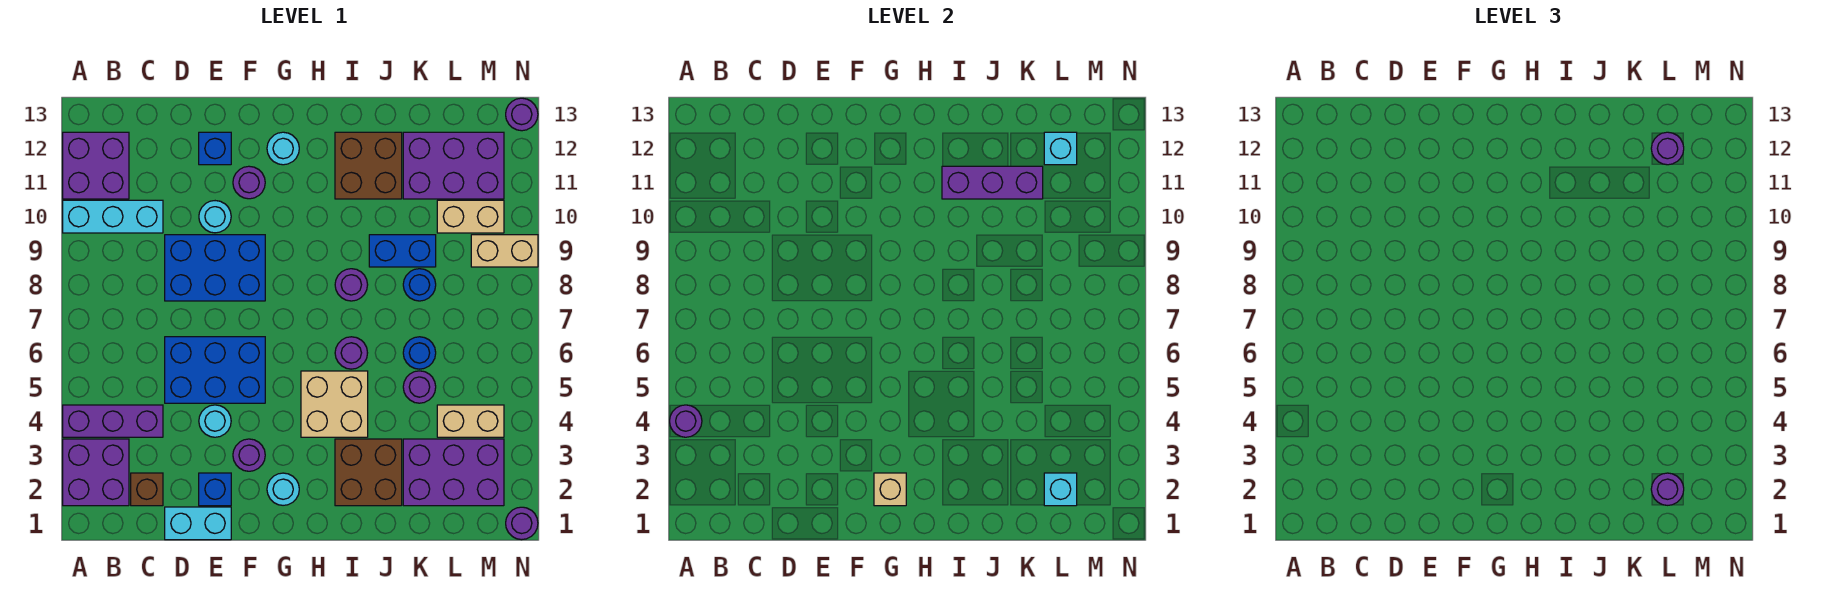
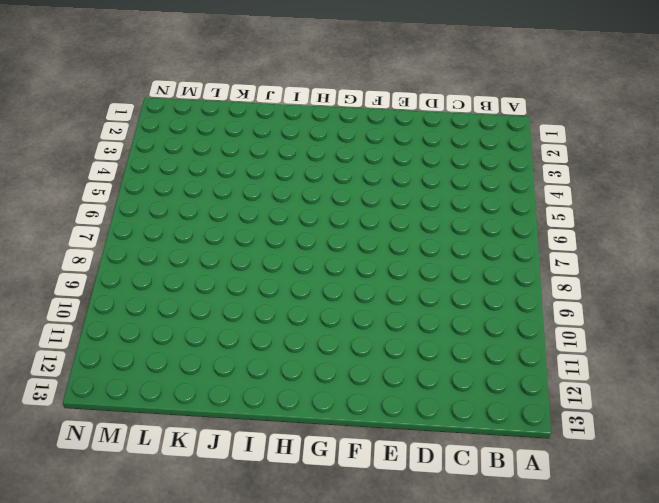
none -> purple brick A2:B3 level 1
none -> purple brick A4:C4 level 1
none -> cyan brick A10:C10 level 1
none -> purple brick A11:B12 level 1

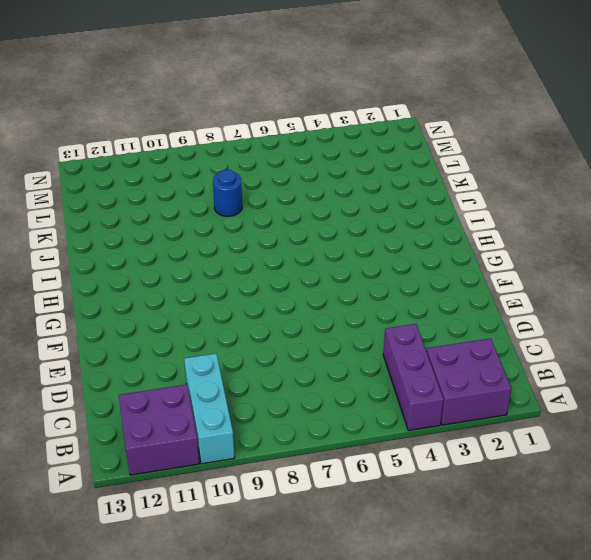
none -> brown brick C2 level 1
none -> cyan brick D1:E1 level 1
none -> blue brick D5:F6 level 1
none -> blue brick D8:F9 level 1

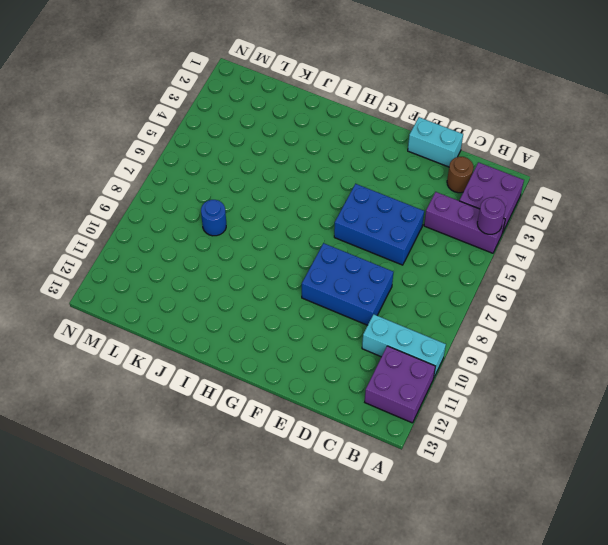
brown round brick C2 level 1 -> brown brick C2 level 1
none -> blue brick E2 level 1
none -> cyan round brick E4 level 1
none -> cyan round brick E10 level 1
none -> blue brick E12 level 1

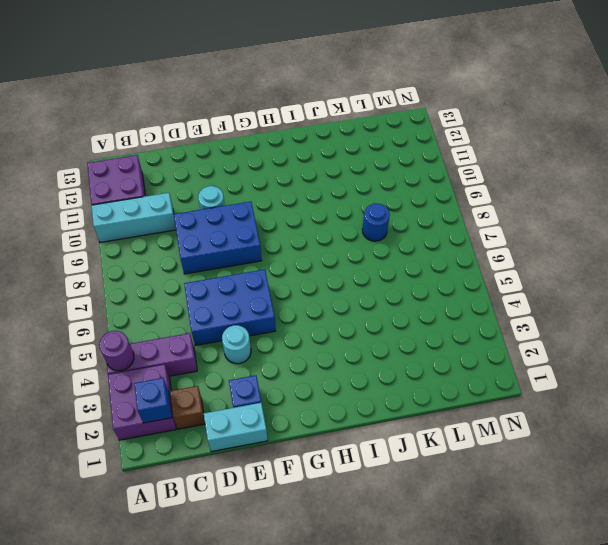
blue brick B2 level 2 -> blue brick E12 level 1
none -> purple round brick F3 level 1
none -> purple round brick F11 level 1
none -> cyan round brick G2 level 1
none -> cyan round brick G12 level 1

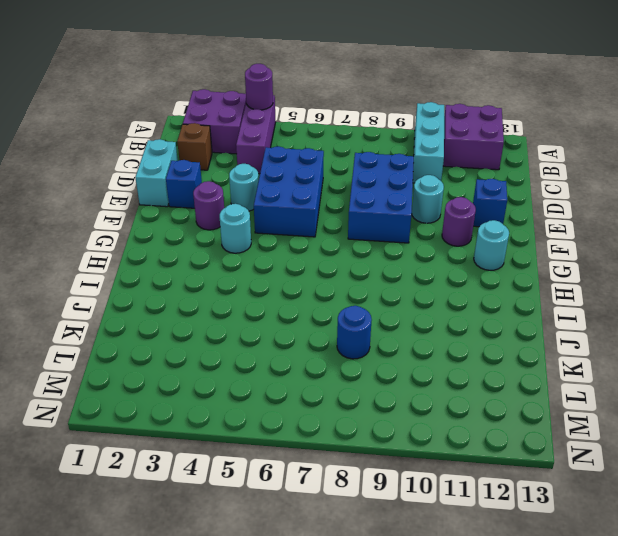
cyan round brick G4 level 1 -> cyan round brick G2 level 1
none -> tan brick H4:I5 level 1
none -> brown brick I2:J3 level 1
none -> purple round brick I6 level 1
none -> purple round brick I8 level 1

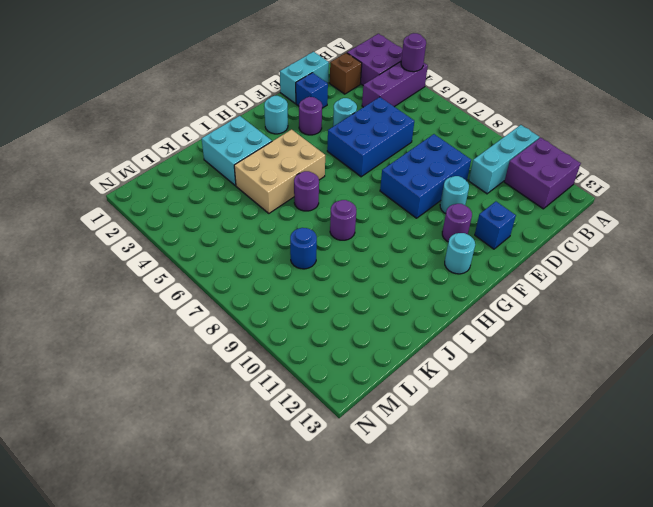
tan brick H4:J5 level 1 -> tan brick H4:I5 level 1
cyan brick I2:J3 level 1 -> brown brick I2:J3 level 1
none -> brown brick I11:J12 level 1
none -> blue brick J9:K9 level 1
none -> purple brick K2:M3 level 1
none -> purple round brick K5 level 1

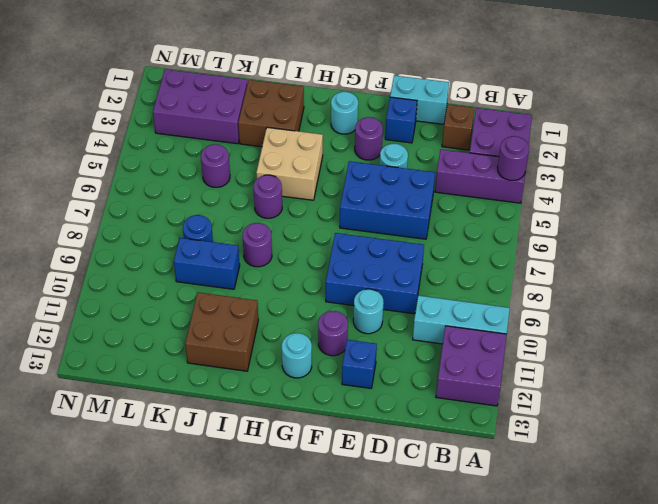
none -> blue round brick K6 level 1
none -> purple brick K11:M12 level 1
none -> tan brick L4:M4 level 1
none -> tan brick L10:M10 level 1

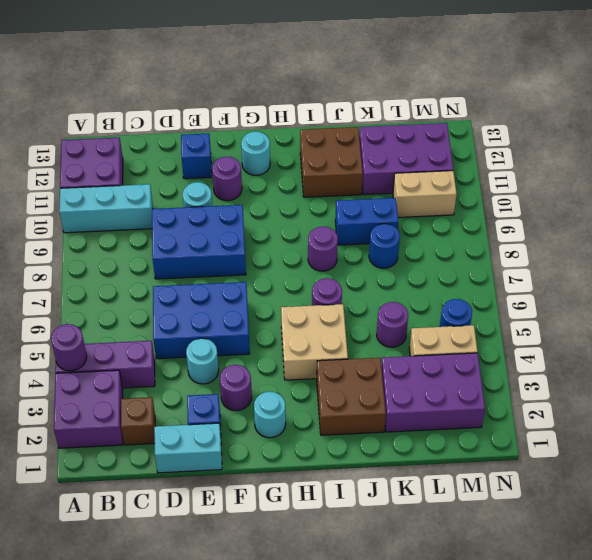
blue round brick M5 level 1 -> blue round brick K6 level 1
none -> tan brick M9:N9 level 1
none -> purple round brick N1 level 1
none -> purple round brick N13 level 1
none -> tan brick G2 level 2

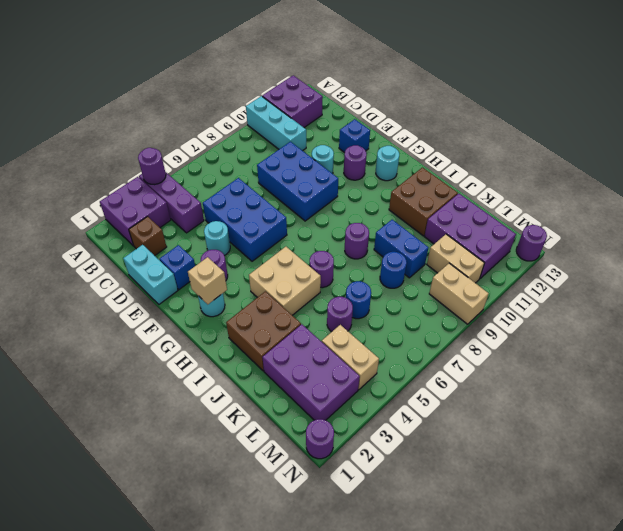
none -> purple brick I11:K11 level 2
none -> cyan brick L2 level 2
none -> cyan brick L12 level 2
none -> purple round brick L2 level 3

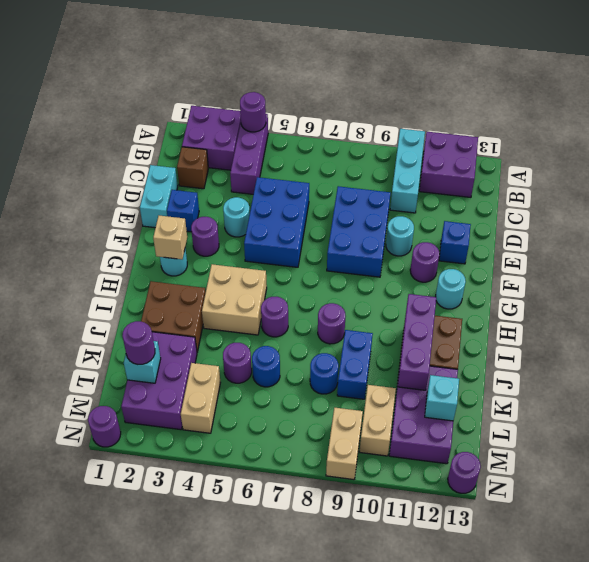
none -> purple round brick L12 level 3

